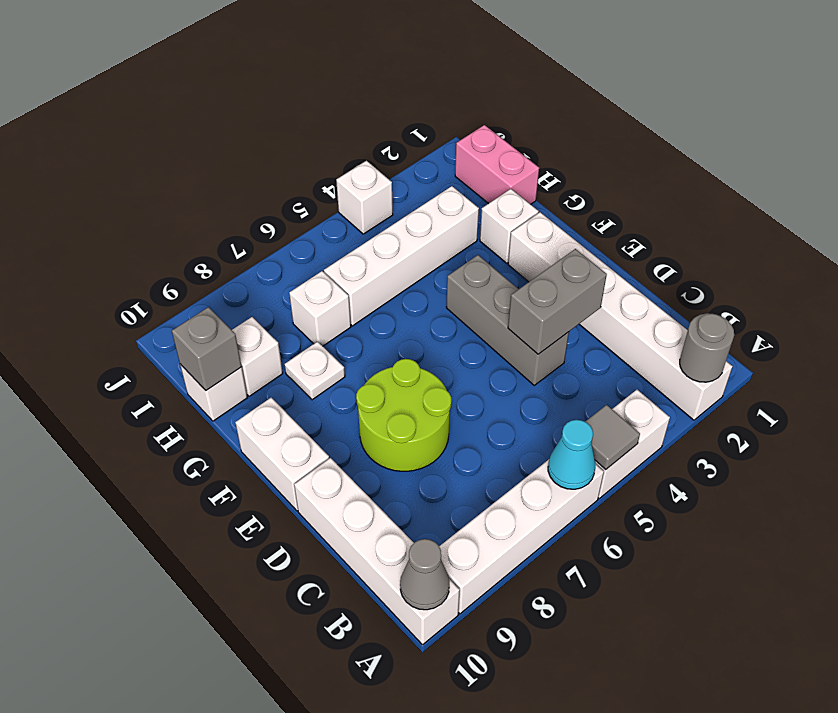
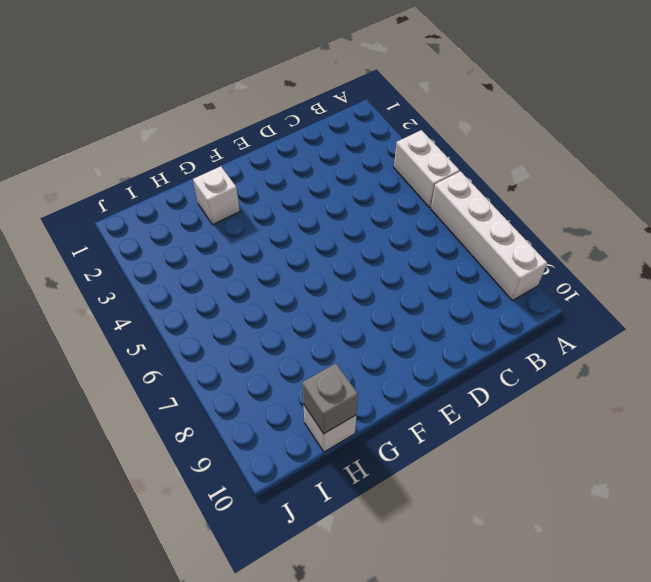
none -> white brick A2:F2 level 1
none -> white brick A10:D10 level 1
none -> grey brick D4:F4 level 1

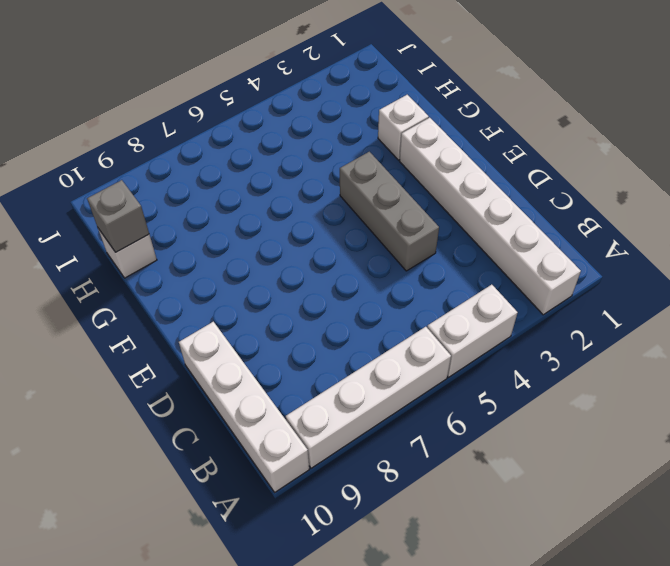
none -> lime round brick D7:E8 level 1
none -> white brick E10:F10 level 1
none -> white plate G8 level 1

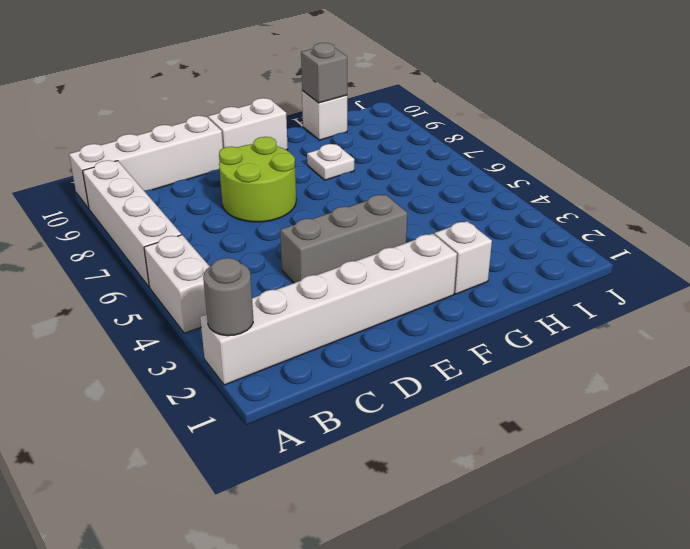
none -> pink brick H1:I1 level 1
none -> white brick H3:H6 level 1
none -> white brick H7 level 1

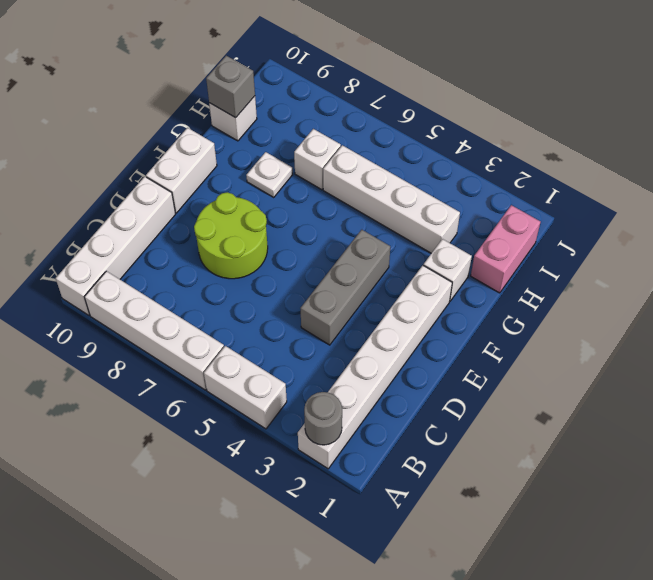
none -> white brick H9 level 1
none -> white brick J4 level 1
none -> grey tile A5 level 2

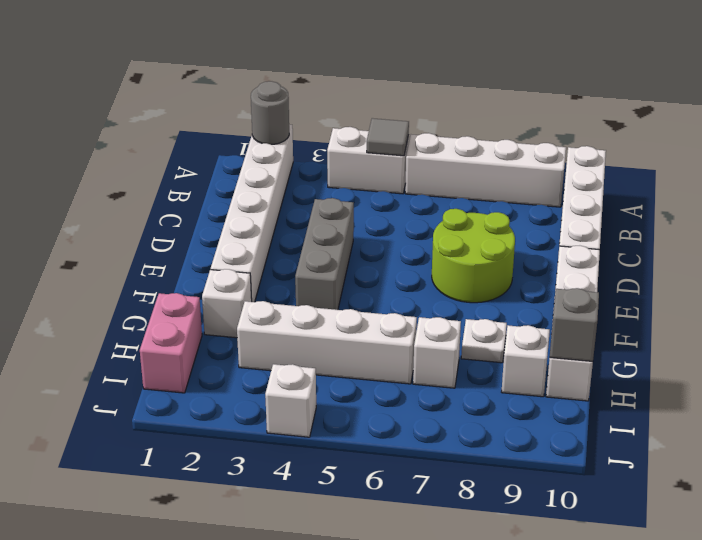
none -> cyan cone A6 level 2
none -> grey cone A10 level 2
none -> grey brick D3:D4 level 2

